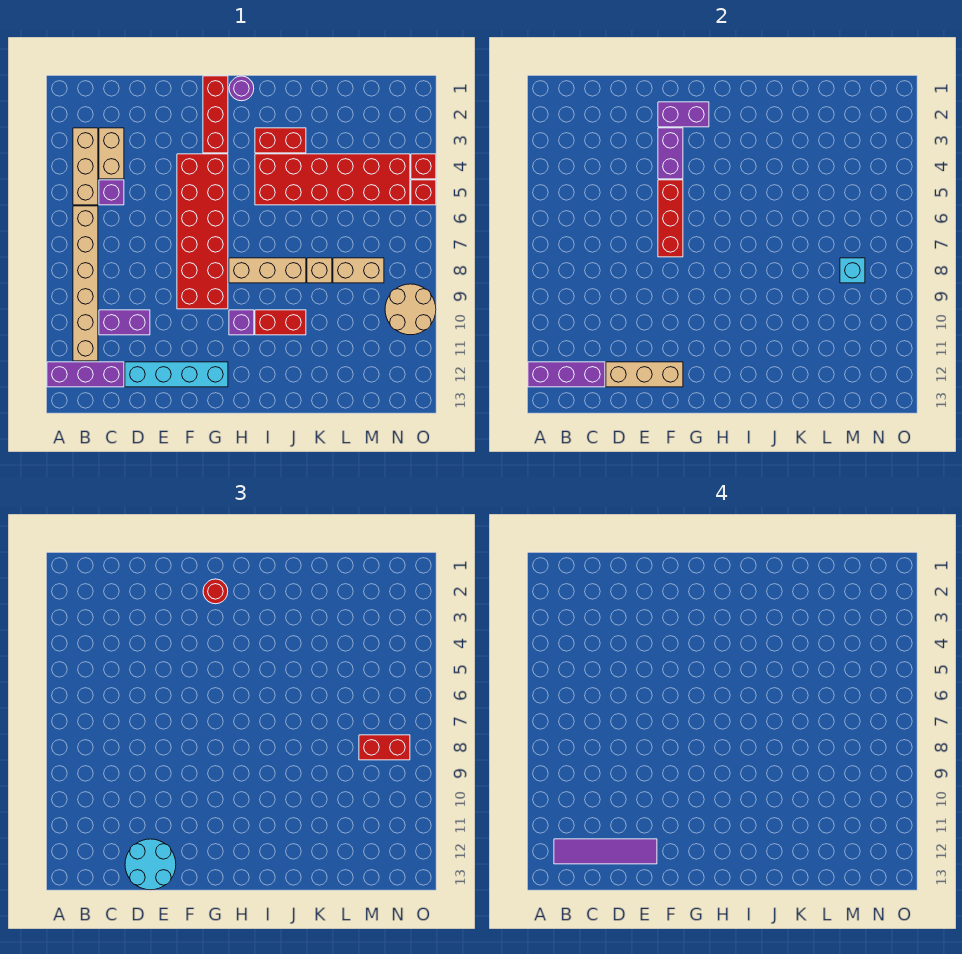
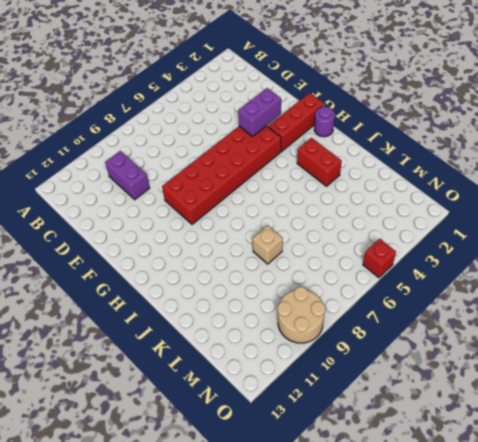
none -> purple brick A12:C12 level 1
none -> tan brick B3:B5 level 1
none -> tan brick B6:B11 level 1
none -> tan brick C3:C4 level 1

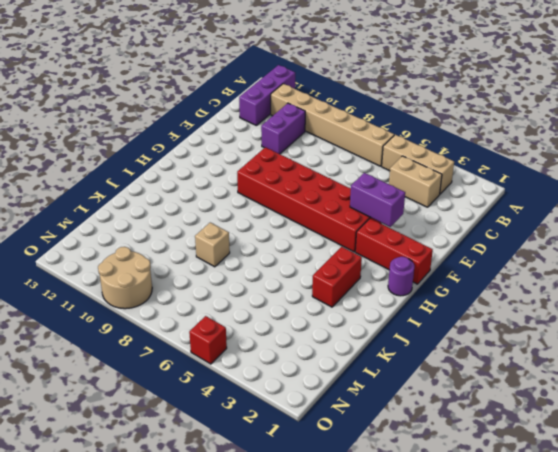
none -> purple brick C5 level 1
none -> cyan brick D12:G12 level 1
none -> tan brick H8:J8 level 1
none -> purple brick H10 level 1

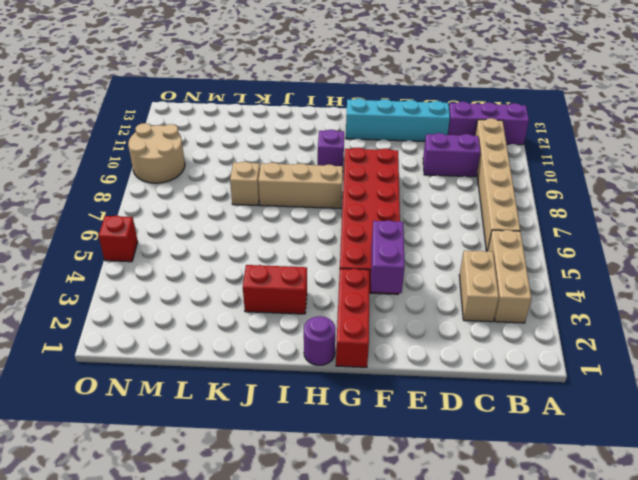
none -> purple brick C5 level 1
none -> red brick I4:N5 level 1
none -> red brick I10:J10 level 1
none -> tan brick L8:M8 level 1

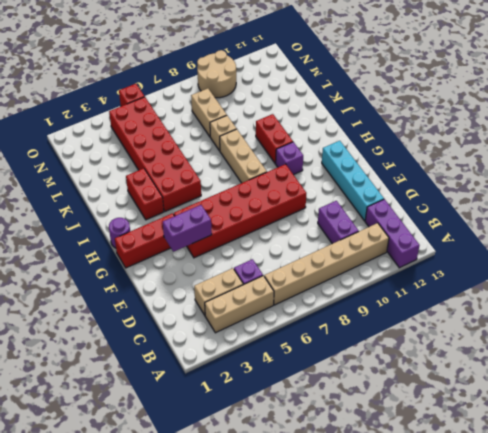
none -> red brick O4 level 1
none -> purple brick A12:C12 level 2
none -> tan brick D12:F12 level 2
none -> purple brick F2:G2 level 2

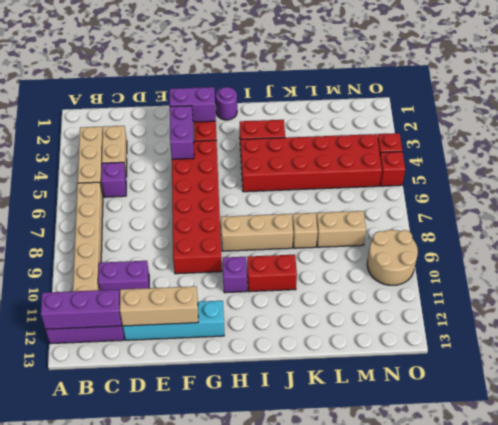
none -> red brick F5:F7 level 2
none -> cyan brick M8 level 2
none -> cyan round brick D12:E13 level 3
none -> red round brick G2 level 3

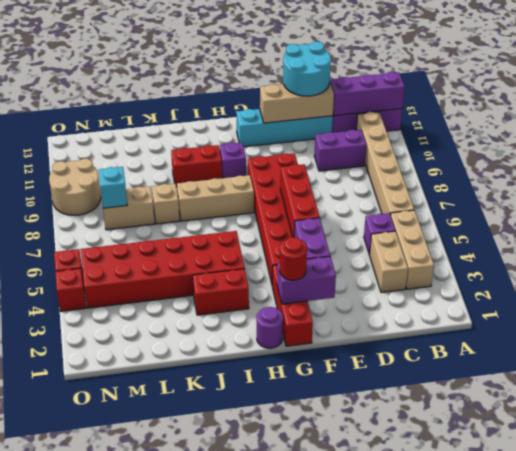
none -> red brick M8:N8 level 3
none -> purple tile B12:E12 level 4

